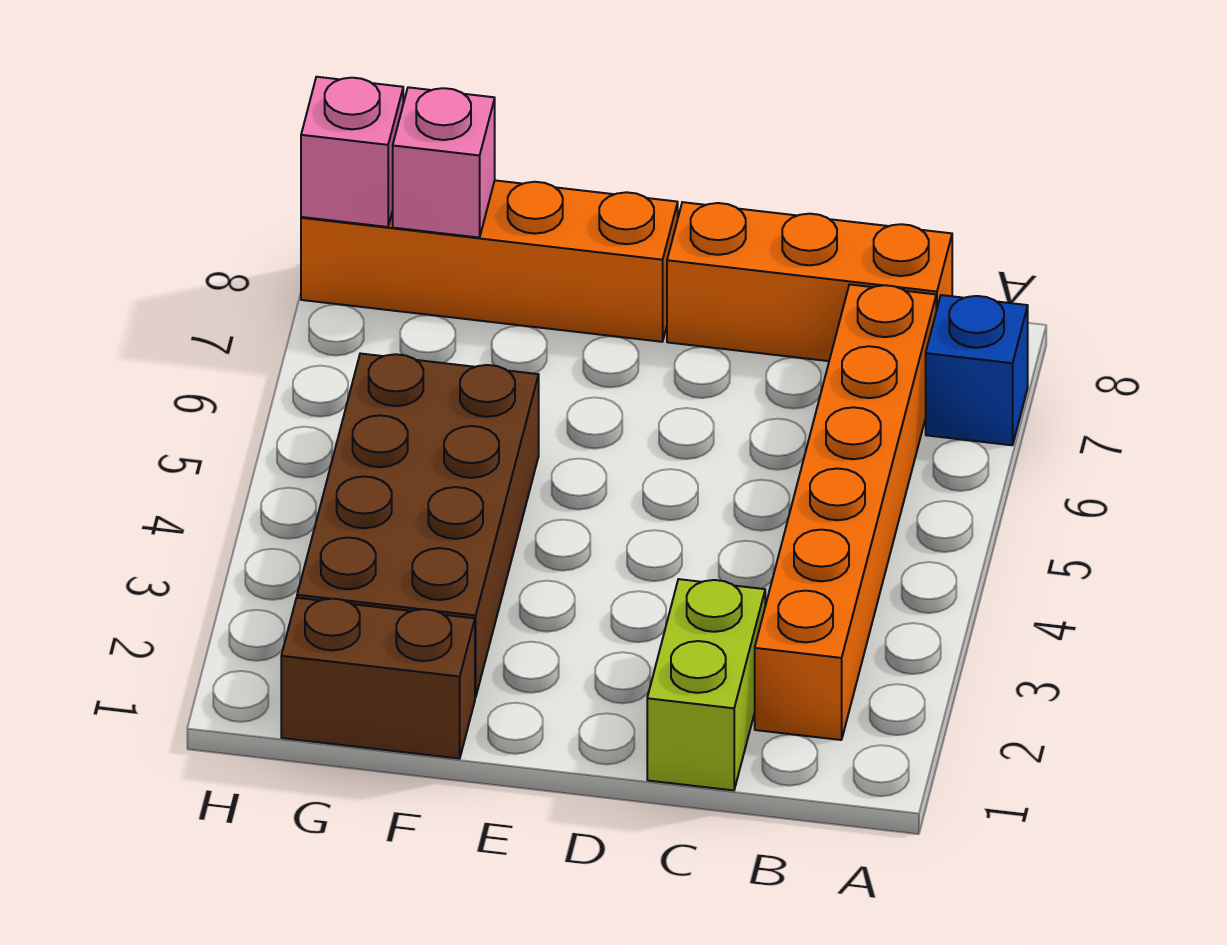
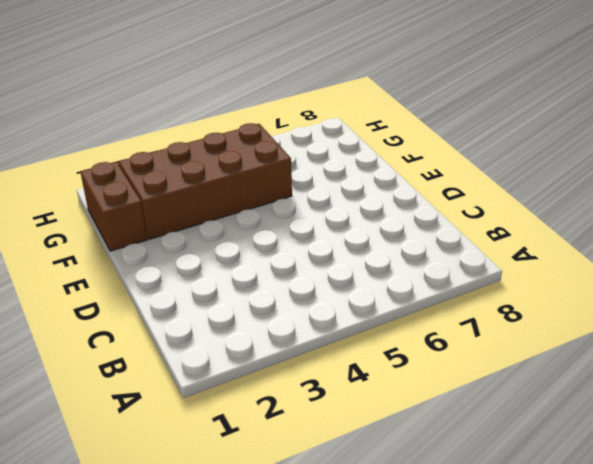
none -> blue brick A7 level 1
none -> orange brick B2:B7 level 1

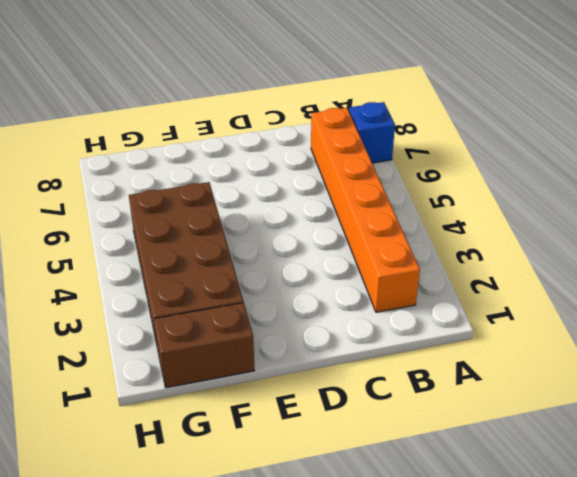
none -> orange brick B8:D8 level 1
none -> lime brick C1:C2 level 1

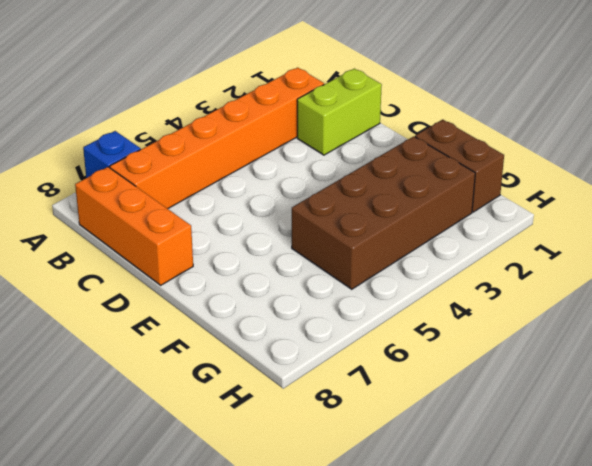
none -> orange brick E8:H8 level 1
none -> pink brick G8 level 2

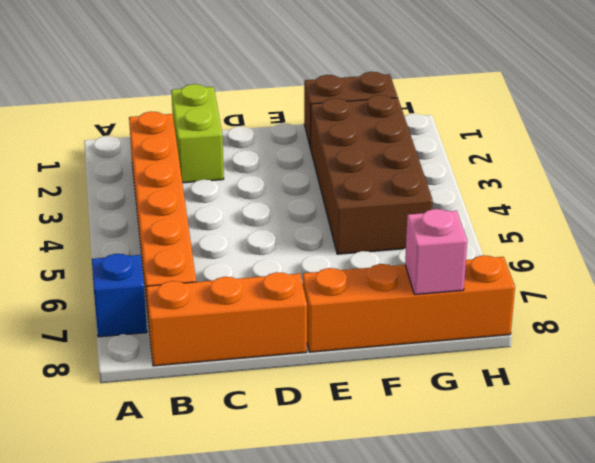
none -> pink brick H8 level 2

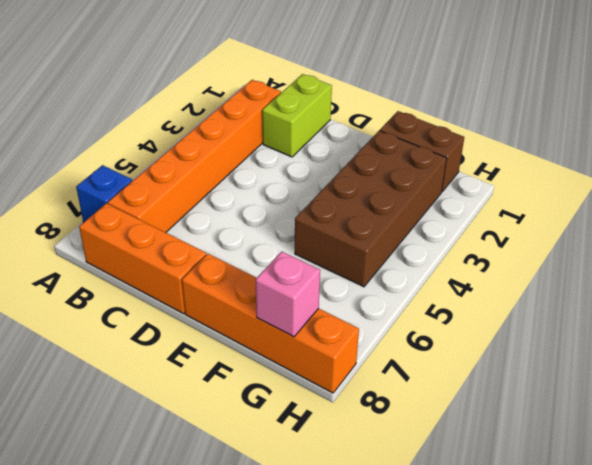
none -> pink brick H8 level 2

